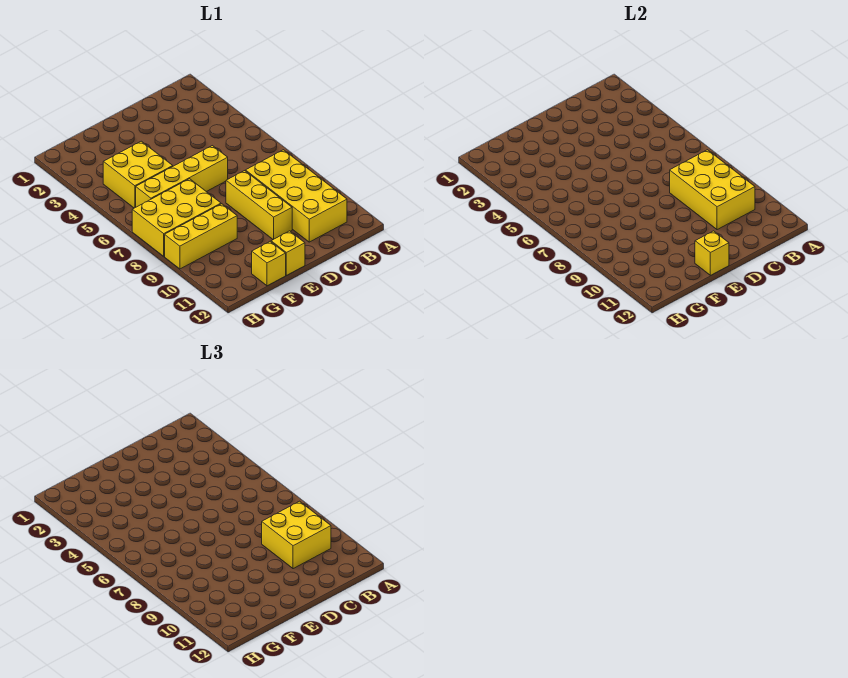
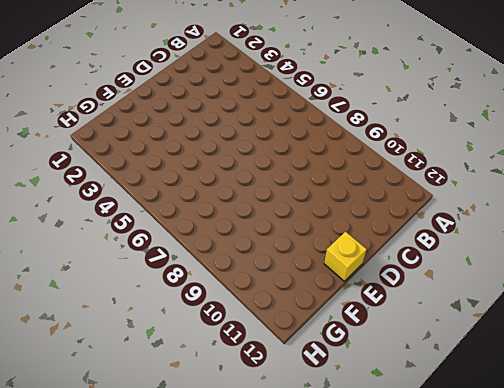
none -> yellow brick B8:C11 level 1
none -> yellow brick D6:G6 level 1

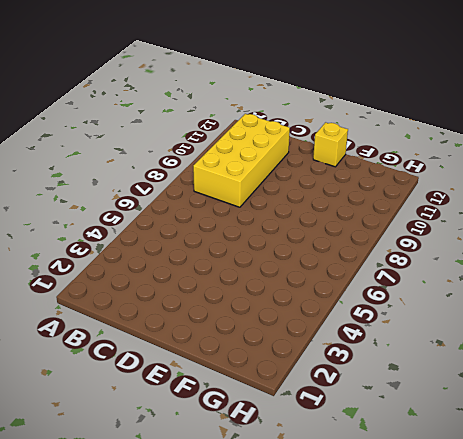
none -> yellow brick D6:G6 level 1
none -> yellow brick D8:D10 level 1

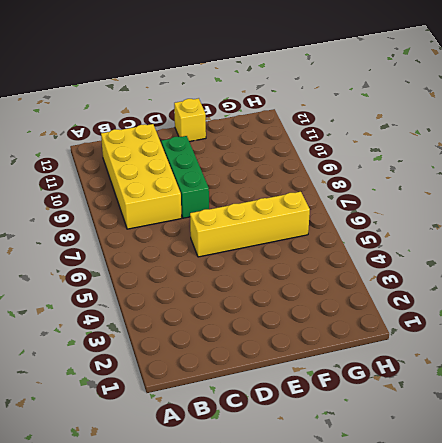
green brick D8:D10 level 1 -> yellow brick D8:D10 level 1
none -> yellow brick F4:G5 level 1
none -> yellow brick F7:H8 level 1

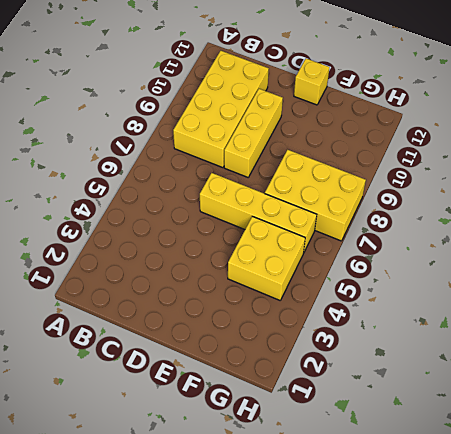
none -> yellow brick F9:H9 level 1
none -> yellow brick F12 level 1

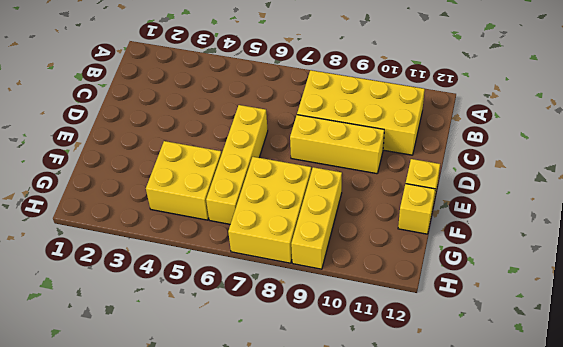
none -> yellow brick B8:C10 level 2
none -> yellow brick E12 level 2

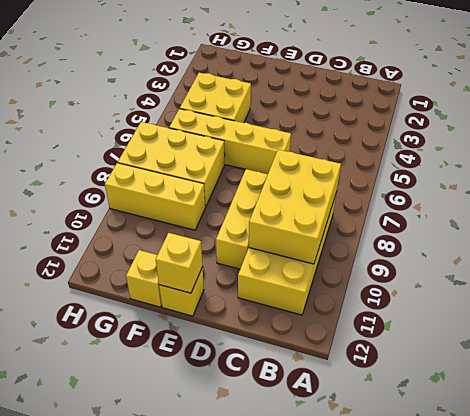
none -> yellow brick B9:C10 level 3

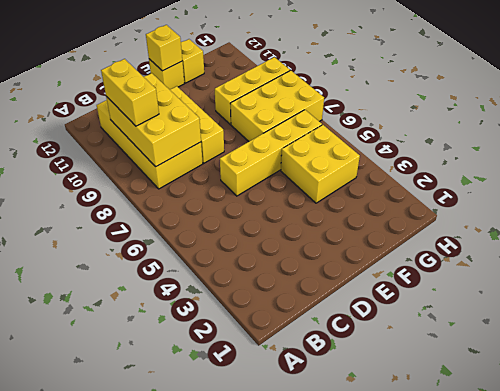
yellow brick B9:B10 level 3 -> yellow brick B9:C10 level 3

